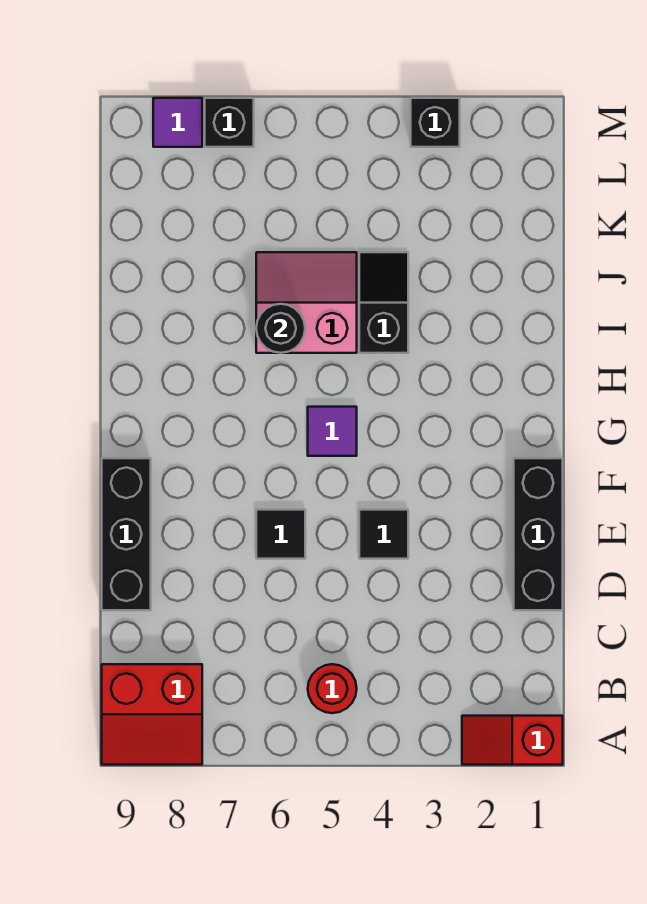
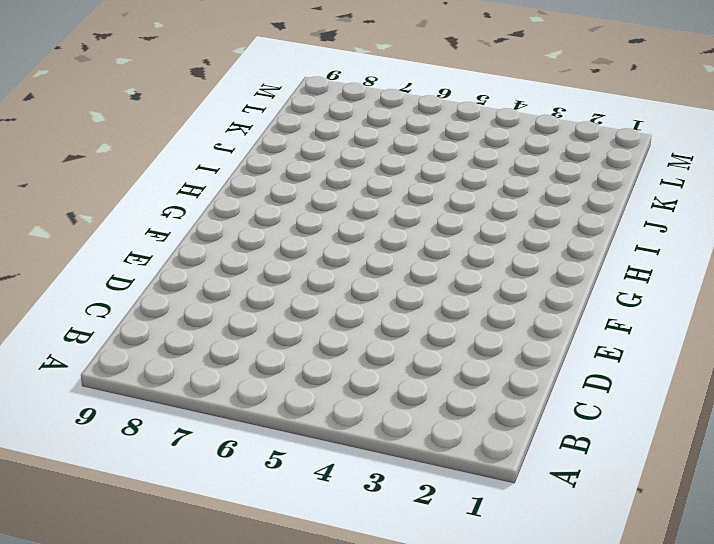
none -> red slope A1:A2 level 1 top 1
none -> red slope A8:B9 level 1 top B
none -> red round brick B5 level 1

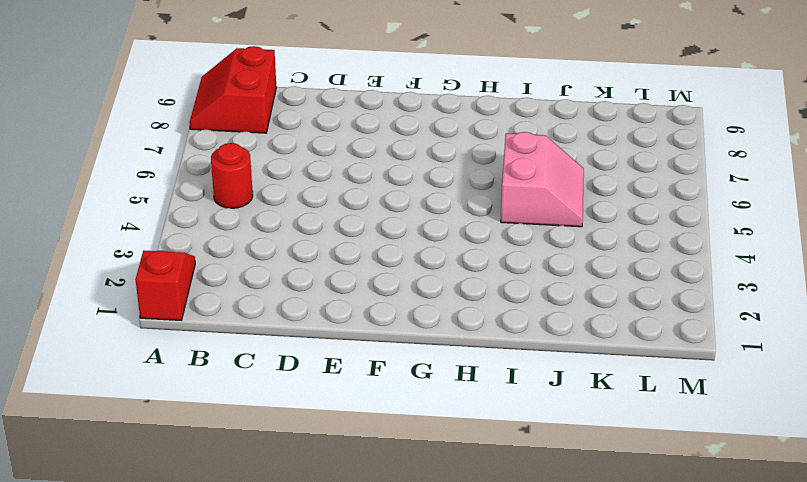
none -> black brick D1:F1 level 1
none -> black brick D9:F9 level 1
none -> black tile E4 level 1

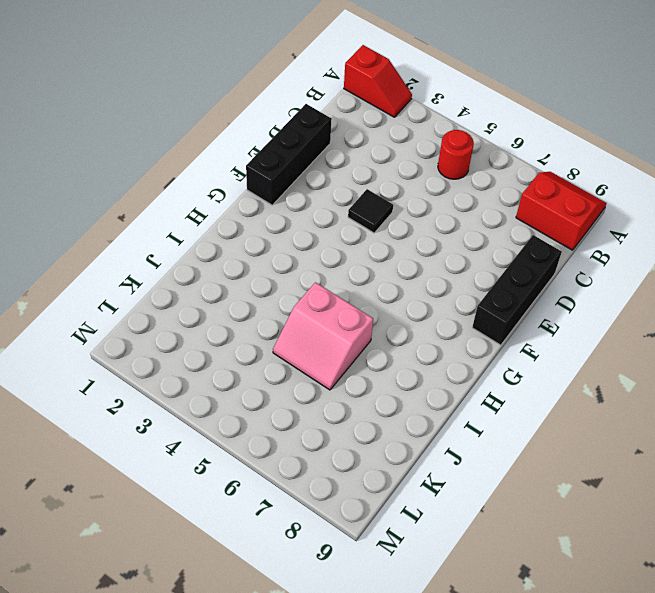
none -> black tile E6 level 1
none -> purple tile G5 level 1
none -> black slope I4:J4 level 1 top I

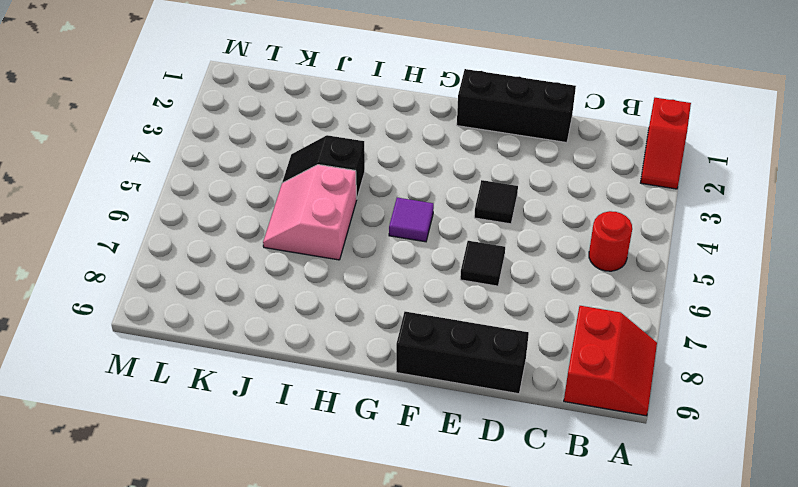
none -> black brick M3 level 1
none -> black brick M7 level 1
none -> purple tile M8 level 1

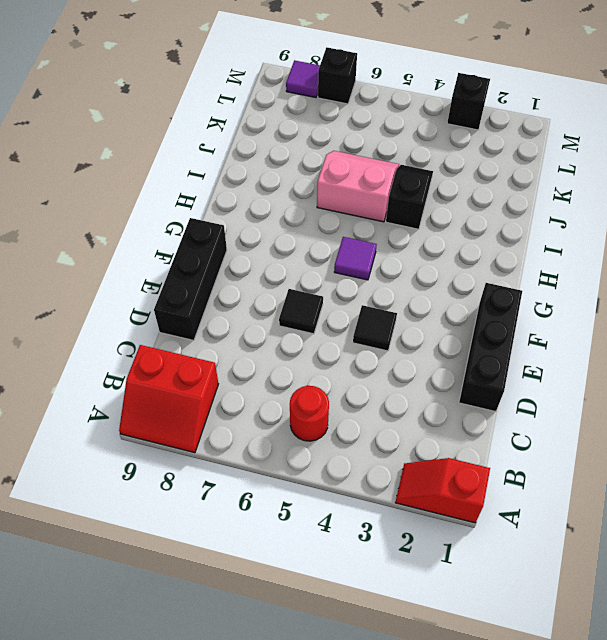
none -> black round brick I6 level 2

